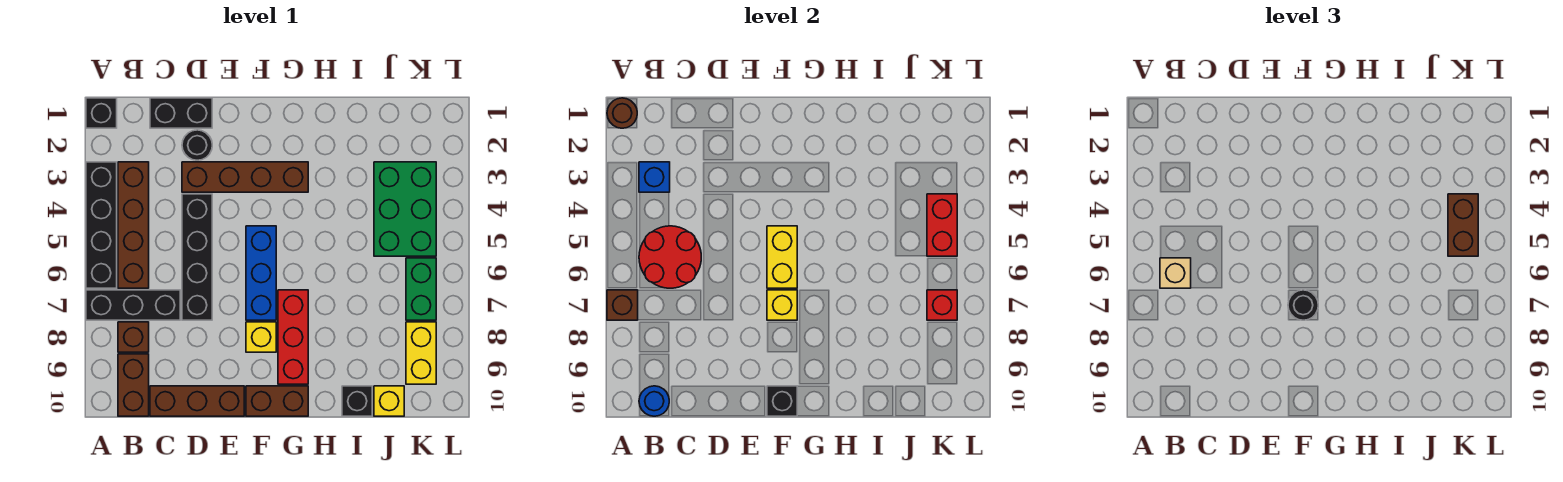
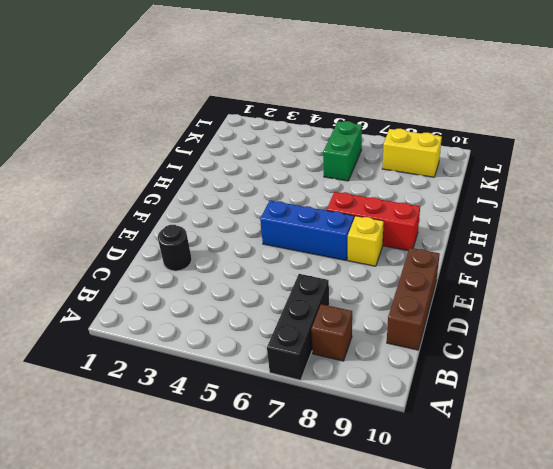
green brick J6:K6 level 1 -> green brick K6:K7 level 1
none -> black brick A1 level 1
none -> black brick A3:A6 level 1
none -> brown brick B3:B6 level 1
none -> brown brick B9:B10 level 1

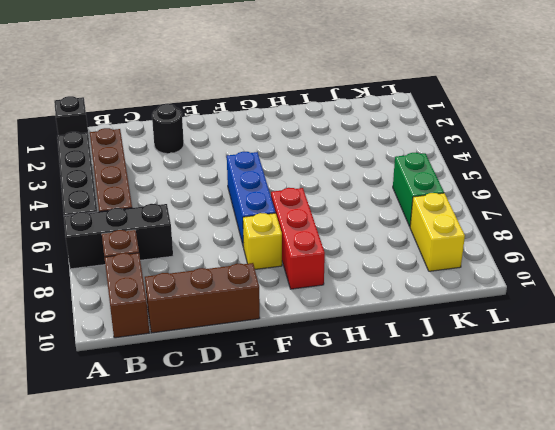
none -> black brick C1:D1 level 1
none -> brown brick D3:G3 level 1
none -> black brick D4:D7 level 1
none -> brown brick F10:G10 level 1

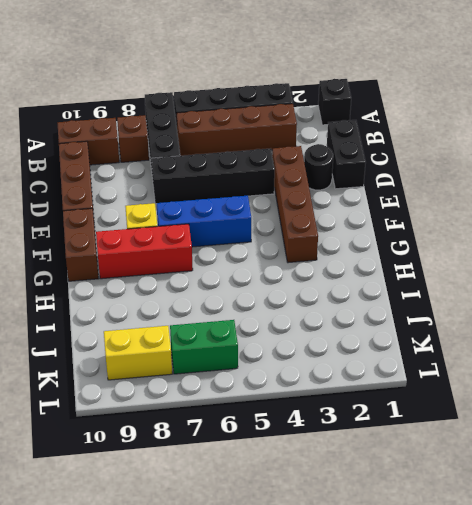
none -> black brick I10 level 1
none -> green brick J3:K5 level 1
none -> yellow brick J10 level 1
none -> brown round brick A1 level 2

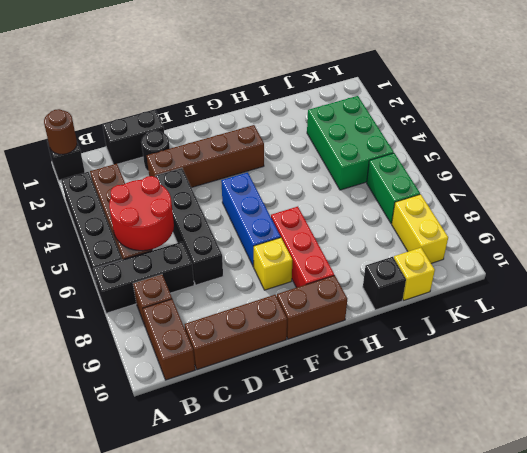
none -> brown brick A7 level 2
none -> blue brick B3 level 2
none -> blue round brick B10 level 2
none -> yellow brick F5:F6 level 2

